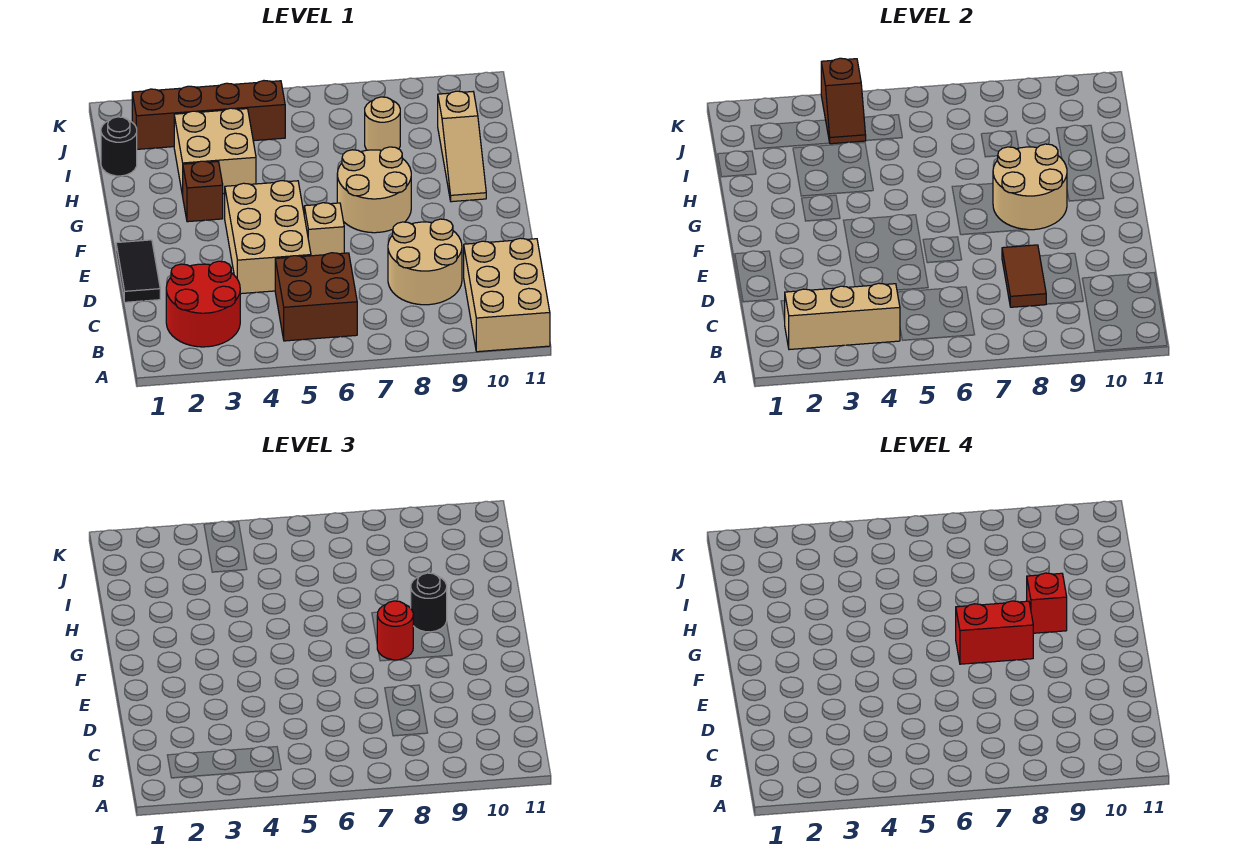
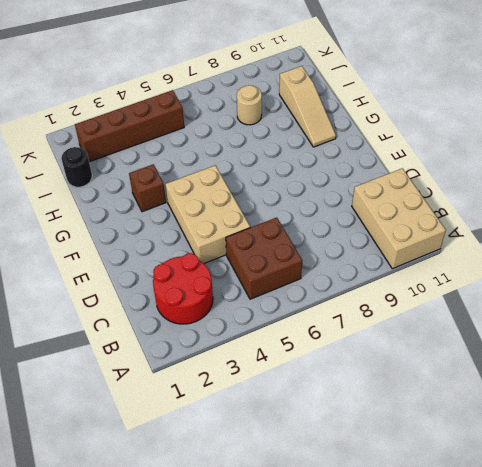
none -> tan round brick C8:D9 level 1
none -> black tile D1:E1 level 1
none -> tan brick E6 level 1

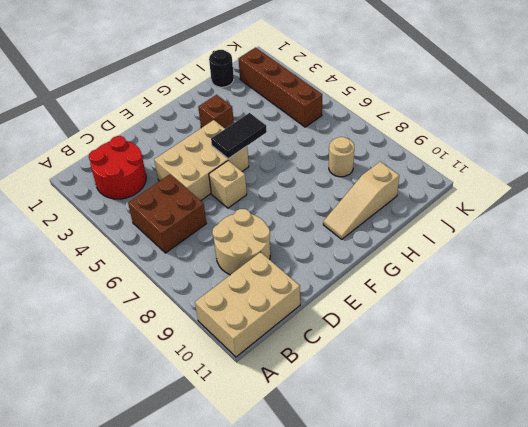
black tile F5:G5 level 2 -> black tile D1:E1 level 1
none -> tan round brick F7:G8 level 1
none -> tan brick H3:I4 level 1
none -> tan brick B2:B4 level 2

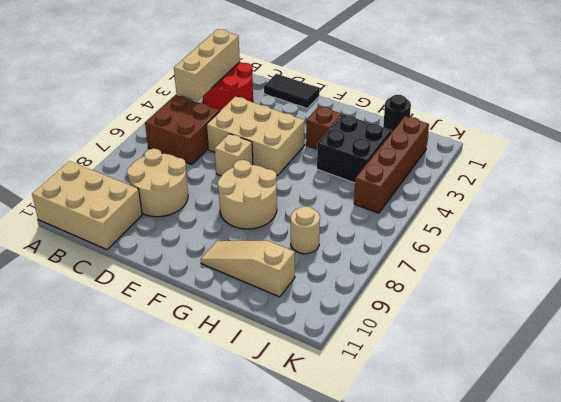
black brick H3:I4 level 1 -> tan brick H3:I4 level 1
none -> brown tile C8:D8 level 2
none -> tan round brick F8:G9 level 2
none -> brown slope J4:K4 level 2 top K

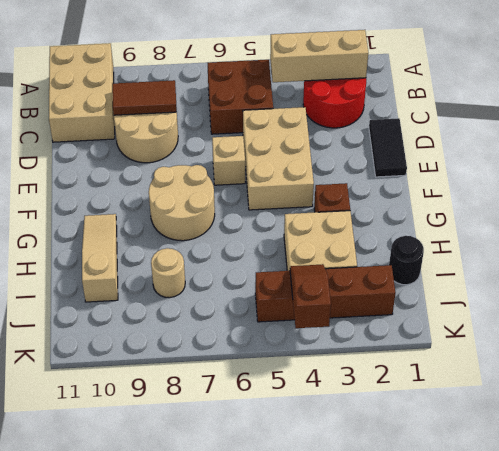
brown tile C8:C9 level 2 -> brown tile C8:D8 level 2
none -> tan round brick F8:G9 level 2
none -> red round brick F8 level 3
none -> black round brick G9 level 3

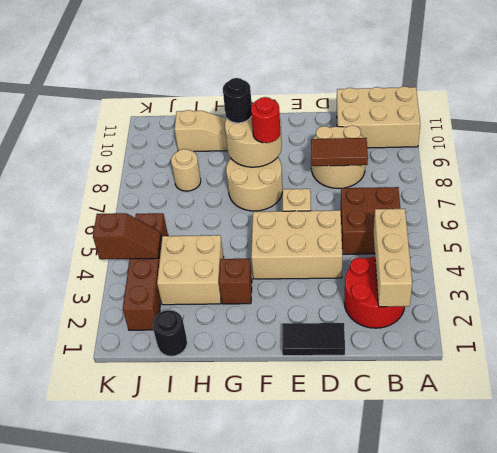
none -> red brick F7:F8 level 4
none -> red brick G9 level 4

